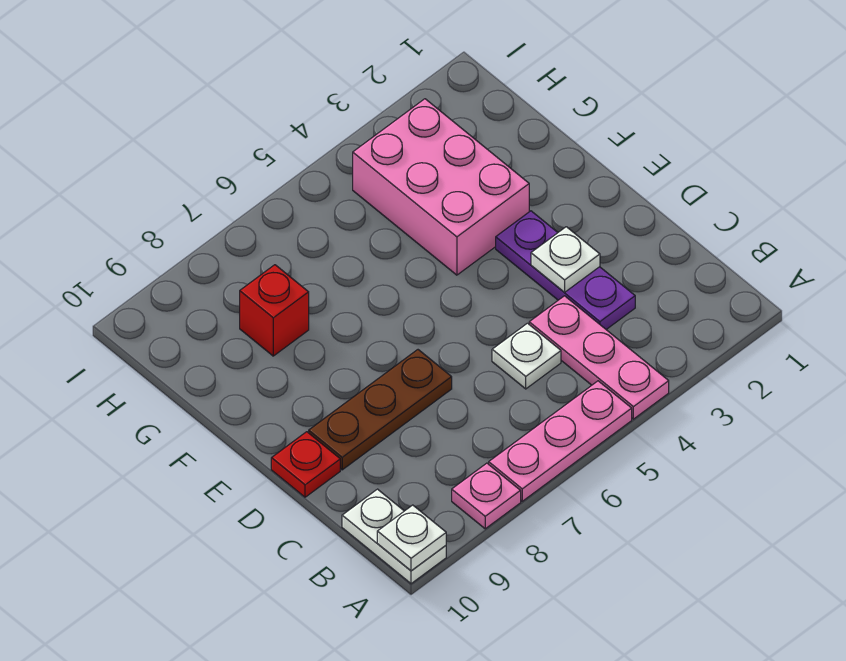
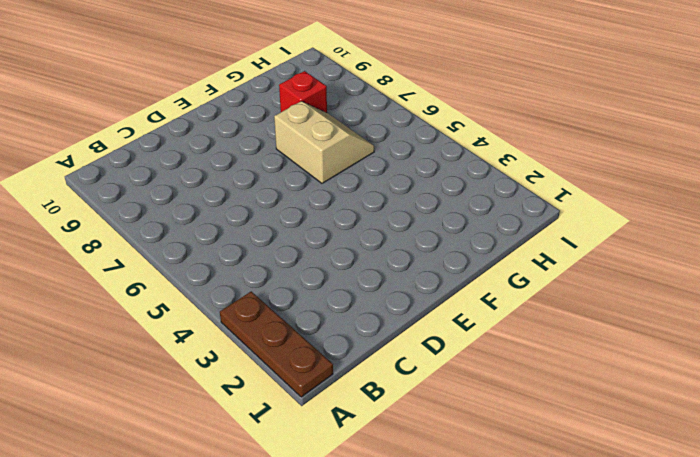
brown plate A1:A3 level 1 -> brown plate D7:D9 level 1
tan slope F6:G7 level 1 top F -> none
none -> pink plate A4:C4 level 1
none -> pink plate A5:A7 level 1
none -> pink plate A8 level 1

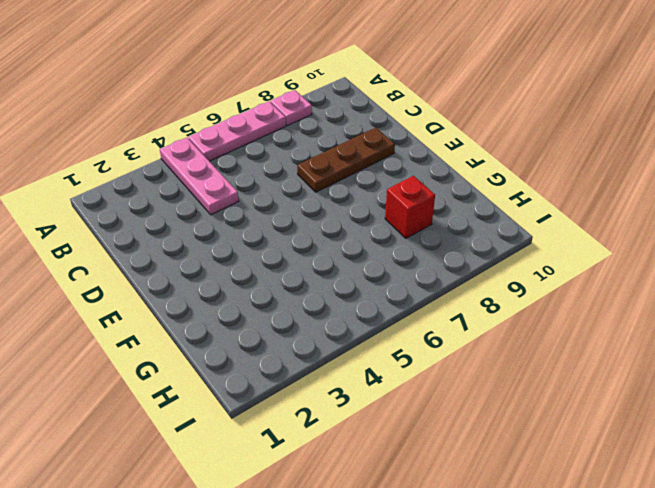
none -> white plate A10:B10 level 1
none -> purple plate C3:E3 level 1
none -> white plate C5 level 1

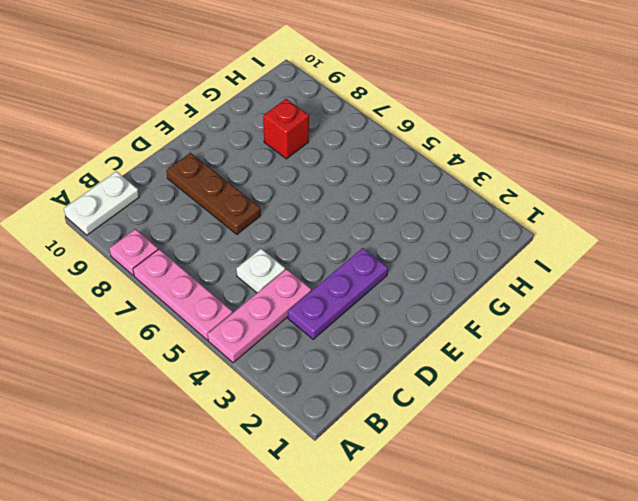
none -> red plate D10 level 1
none -> pink brick F3:H4 level 1
none -> white plate A10 level 2

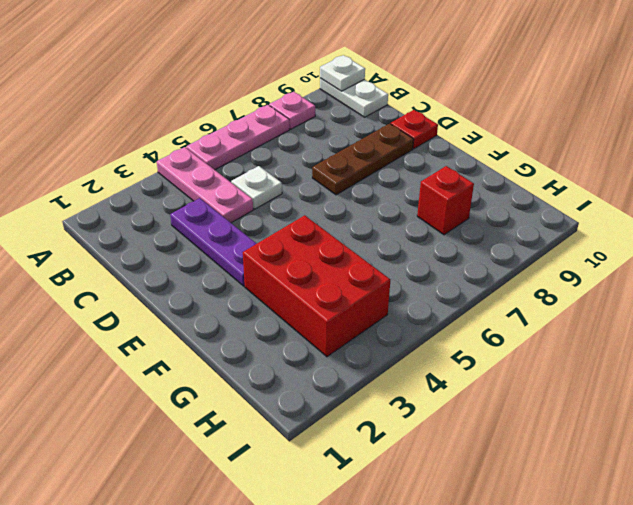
red brick F3:H4 level 1 -> pink brick F3:H4 level 1
none -> white plate D3 level 2

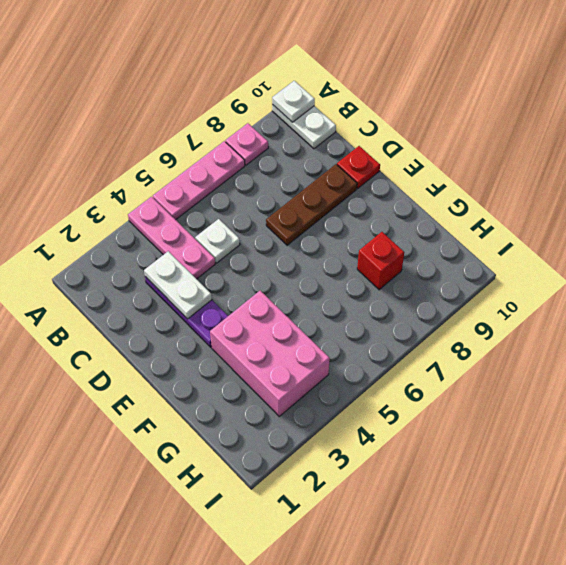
white plate C3:D3 level 2 -> white plate D3 level 2

